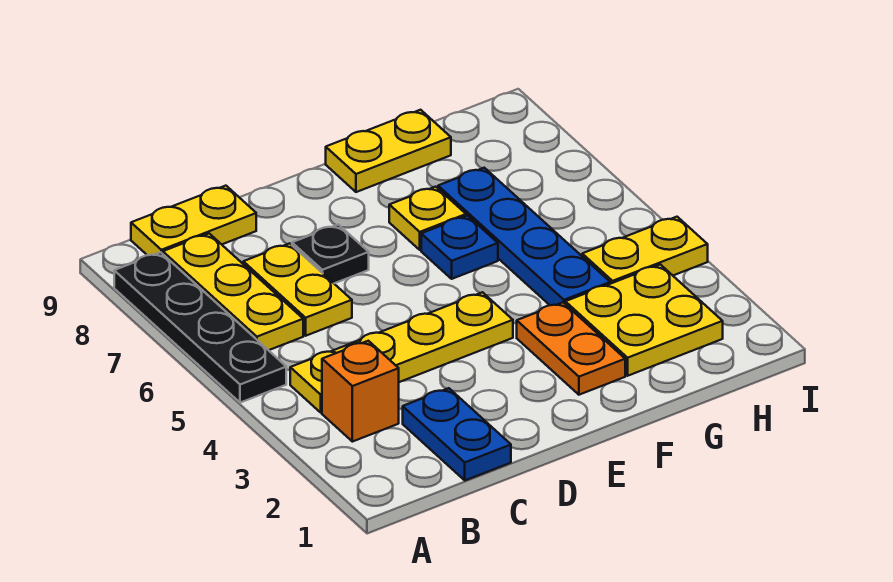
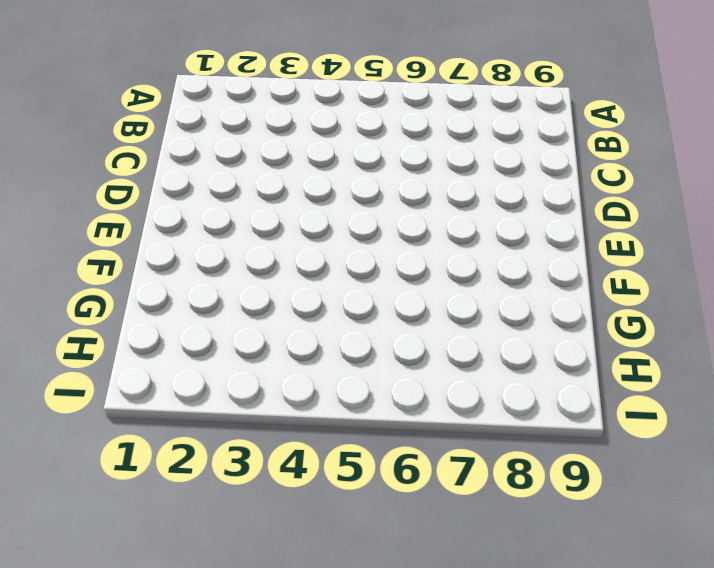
none -> black plate A5:A8 level 1
none -> orange brick B3 level 1
none -> yellow plate B4:E4 level 1

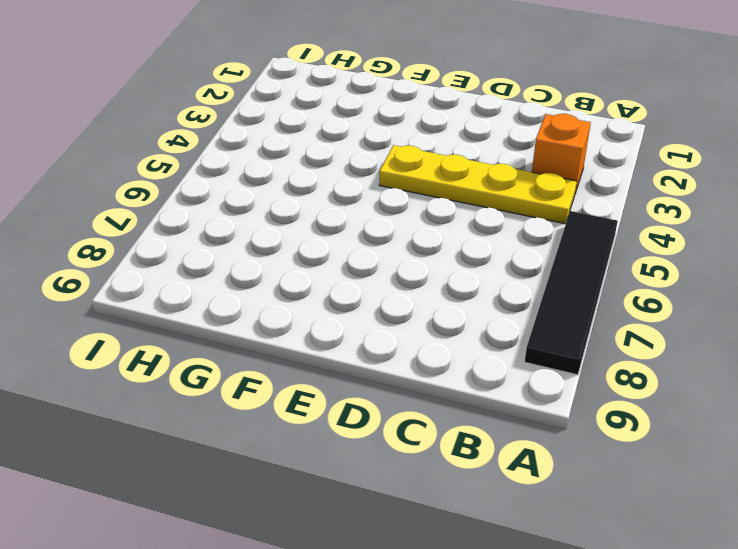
black tile A5:A8 level 1 -> black plate A5:A8 level 1
none -> yellow plate B6:B8 level 1
none -> yellow plate B9:C9 level 1
none -> blue plate C1:C2 level 1

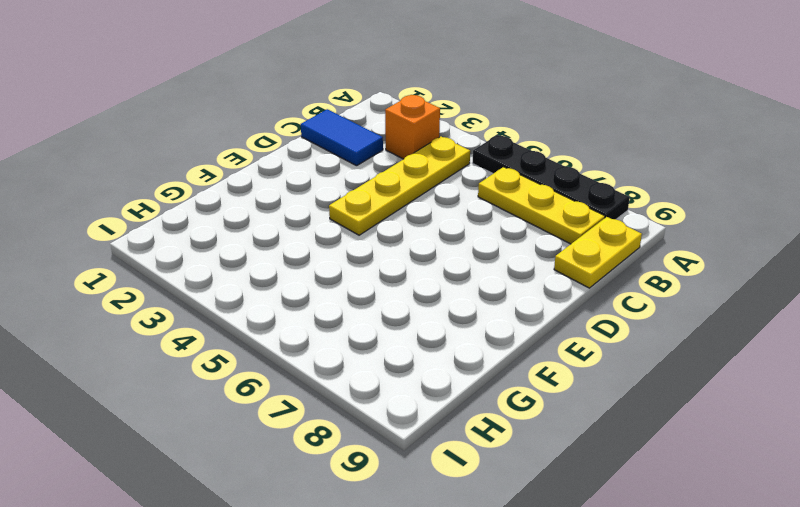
blue tile C1:C2 level 1 -> blue plate C1:C2 level 1
none -> yellow plate C6:C7 level 1
none -> black plate D7 level 1
none -> orange plate F2:F3 level 1

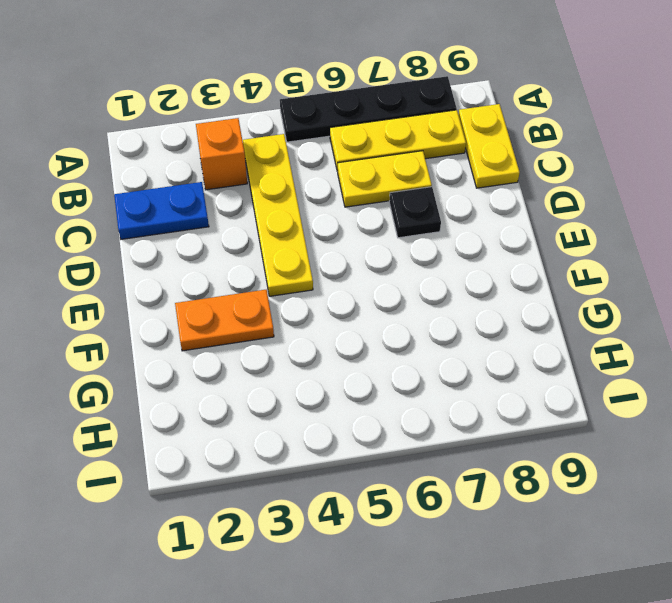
none -> blue plate F6 level 1
none -> yellow plate F7 level 1
none -> yellow plate F9:G9 level 1

